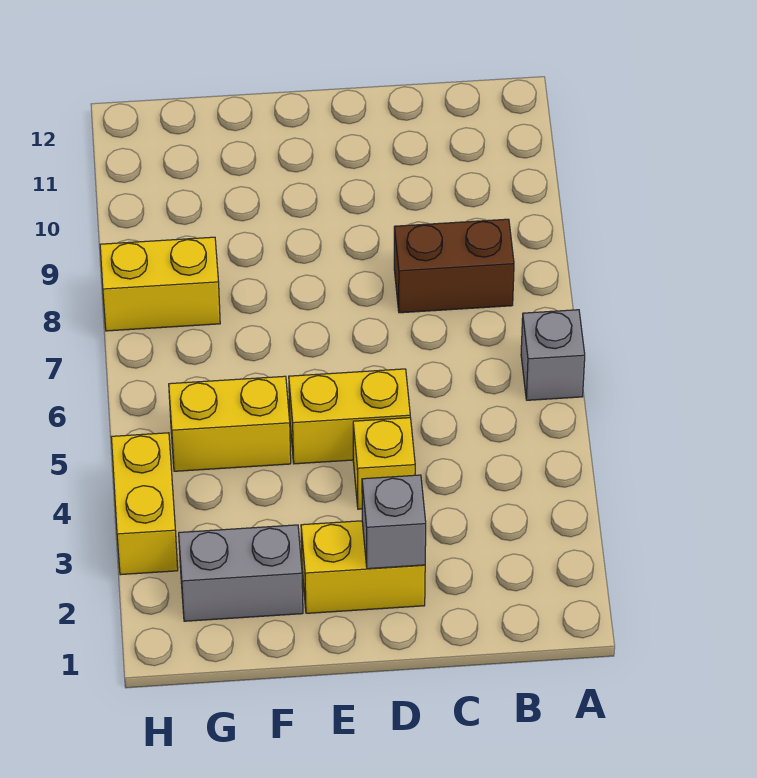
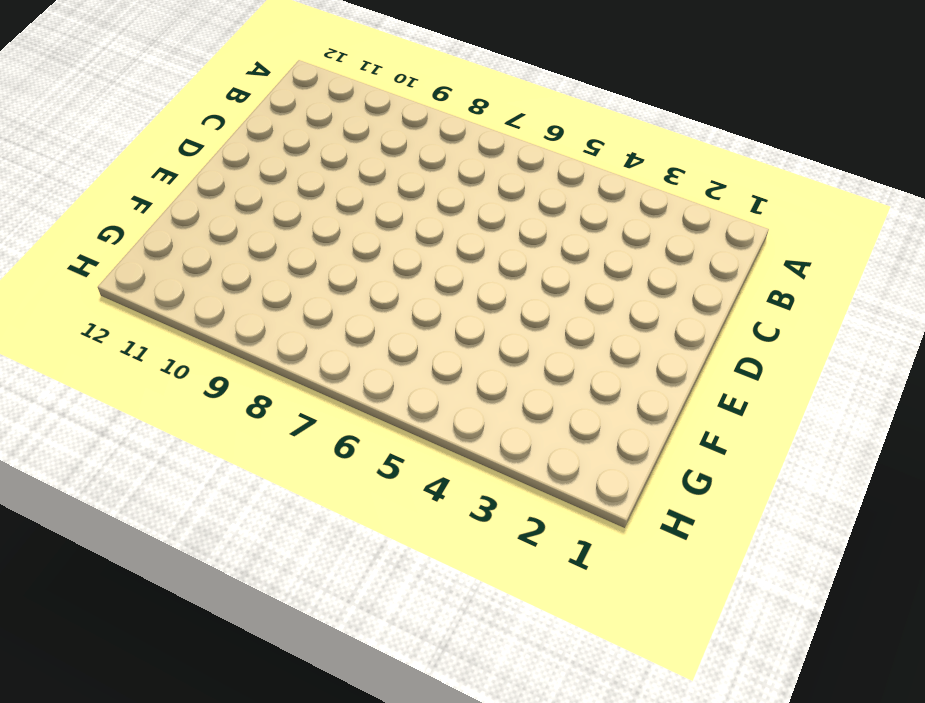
none -> grey brick A6 level 1
none -> brown brick B8:C8 level 1

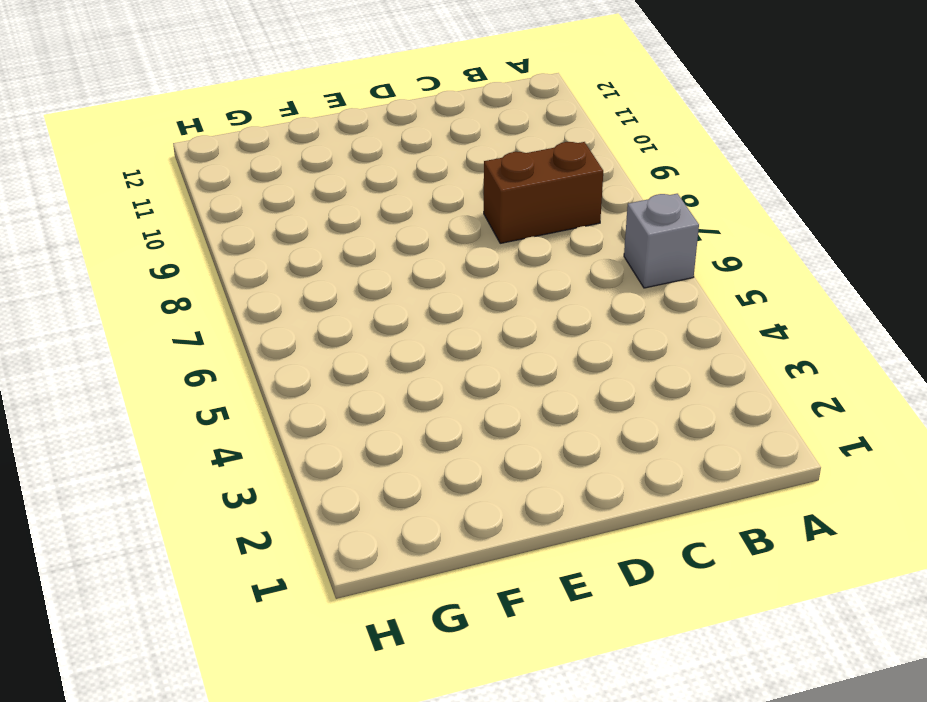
none -> yellow brick D2:E2 level 1
none -> yellow brick D4 level 1

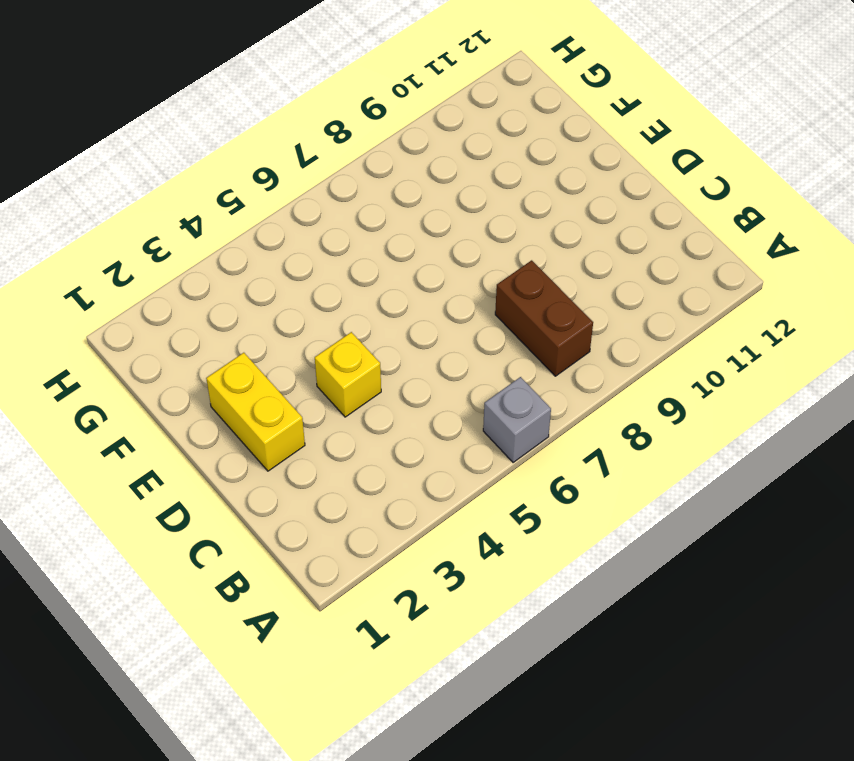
none -> yellow brick D5:E5 level 1
none -> grey brick F2:G2 level 1

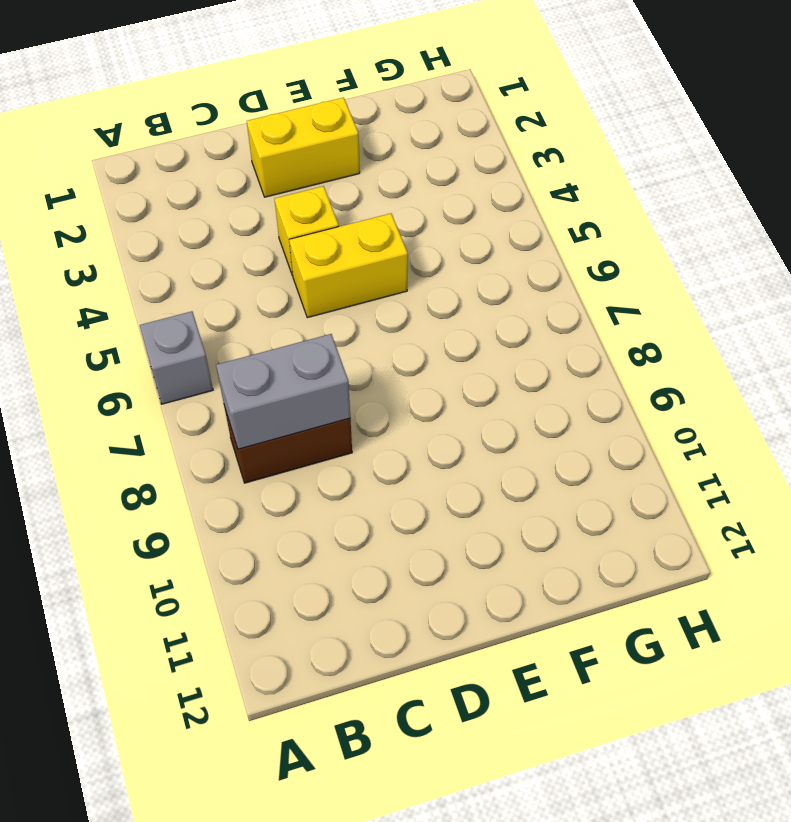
grey brick B8:C8 level 2 -> grey brick F2:G2 level 1
none -> yellow brick F5:G5 level 1
none -> yellow brick G8:H8 level 1

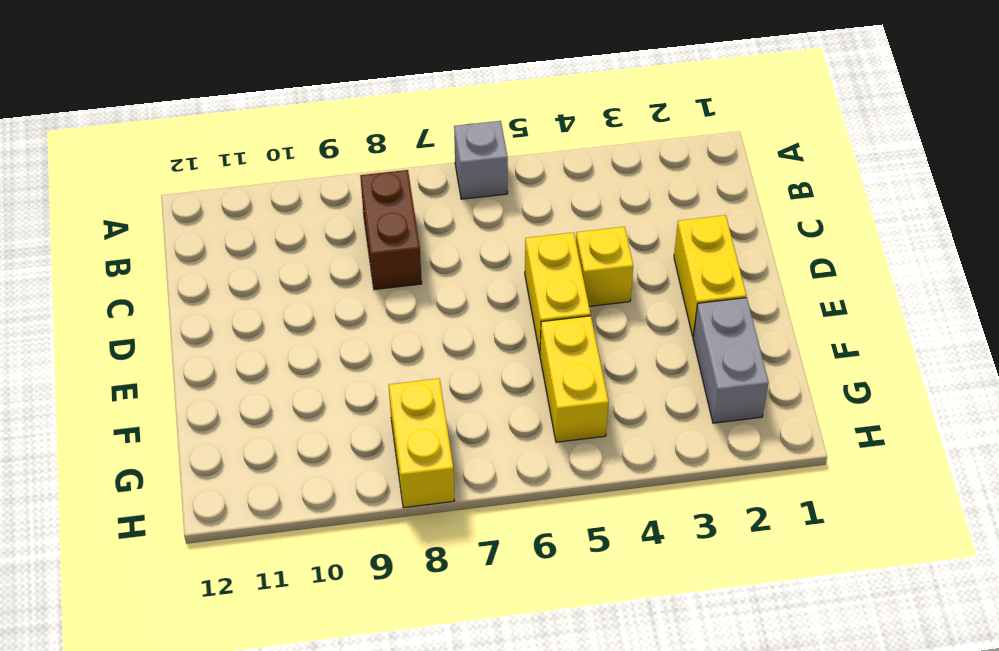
none -> yellow brick H3:H4 level 1
none -> grey brick D2 level 2

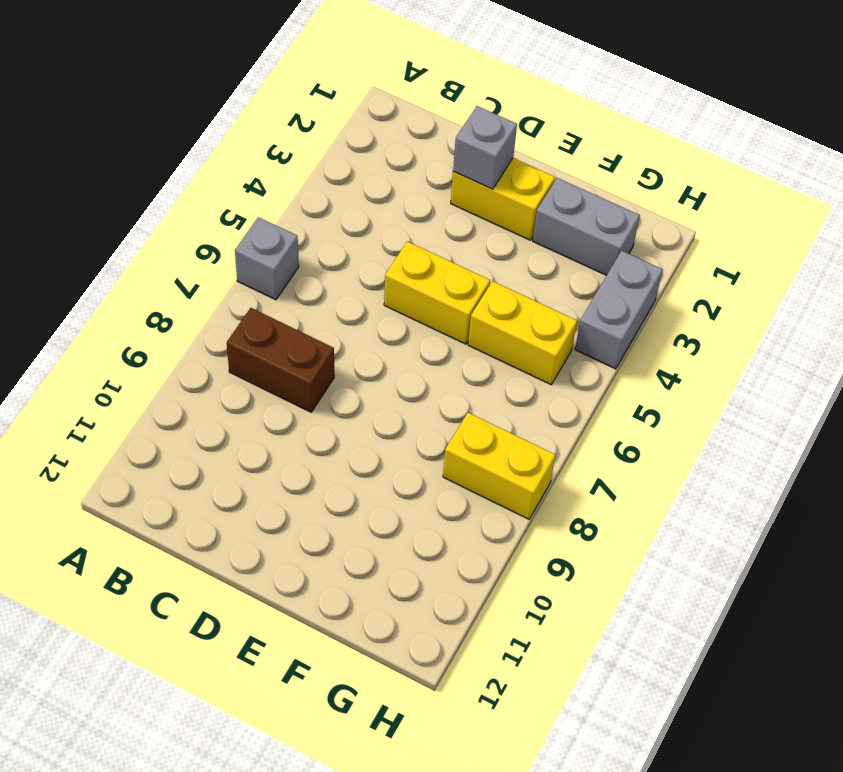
grey brick H3:H4 level 1 -> yellow brick H3:H4 level 1
none -> yellow brick D4 level 1

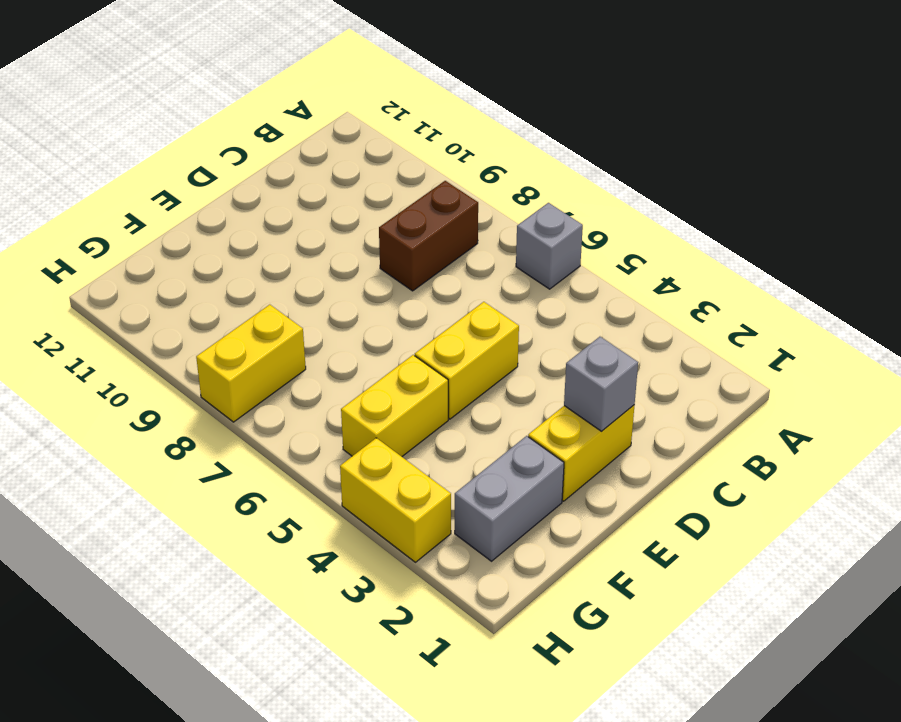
none -> yellow brick D4 level 1

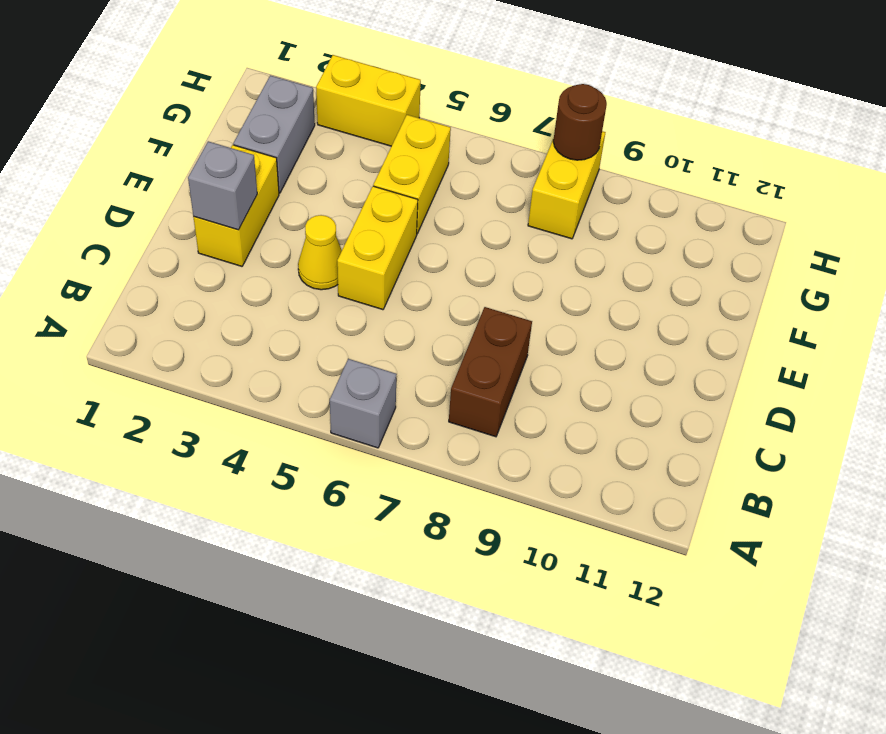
yellow cone D4 level 1 -> yellow brick D4 level 1
brown round brick H8 level 2 -> none

